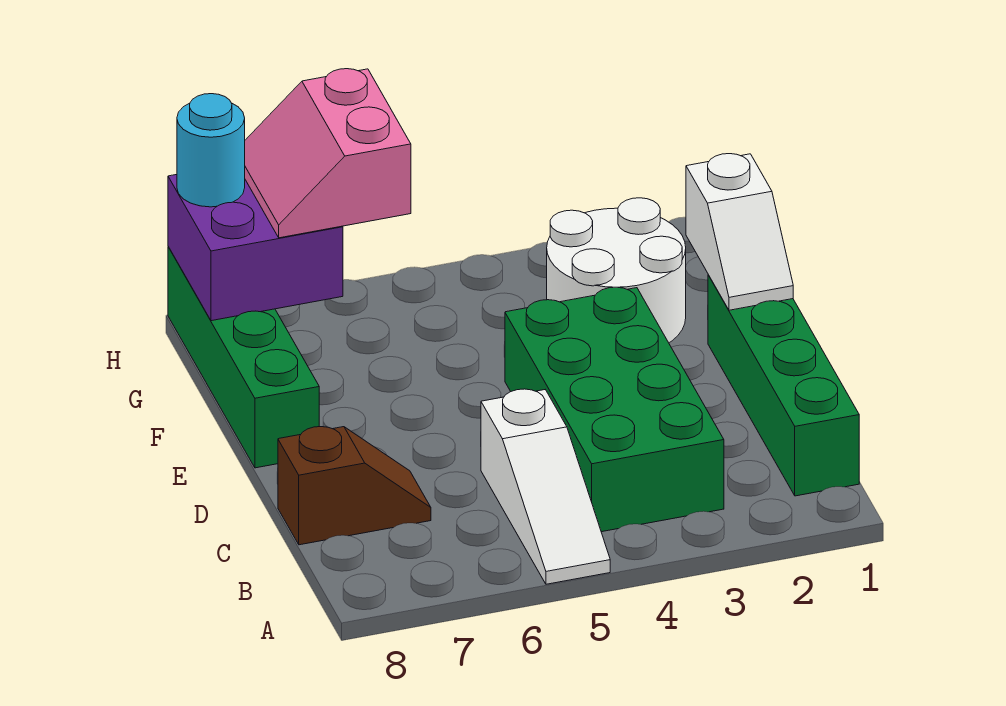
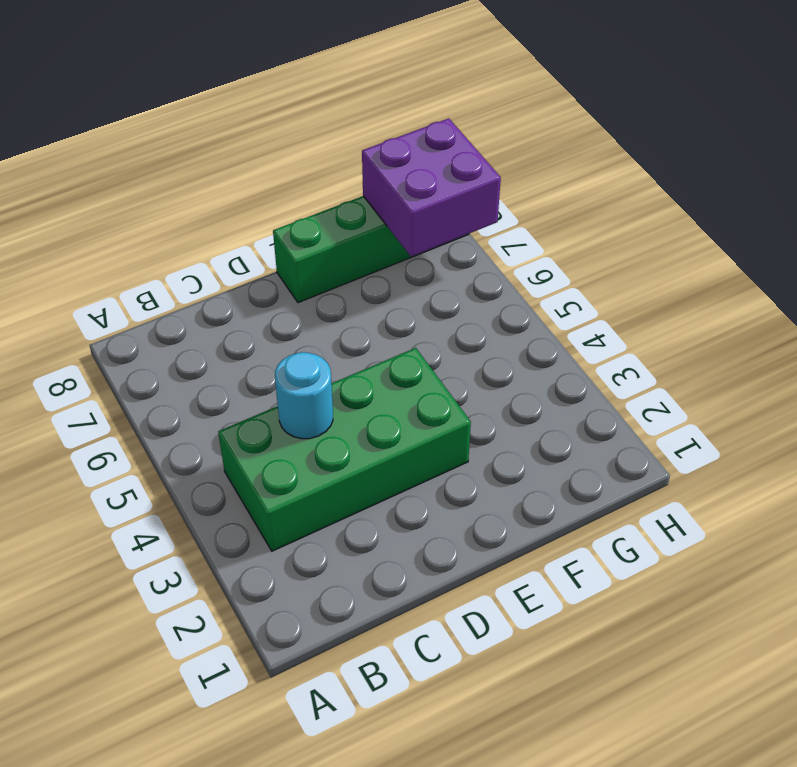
cyan round brick C4 level 2 -> cyan round brick H8 level 3
none -> white slope A5:C5 level 1 top C
none -> green brick B1:E1 level 1

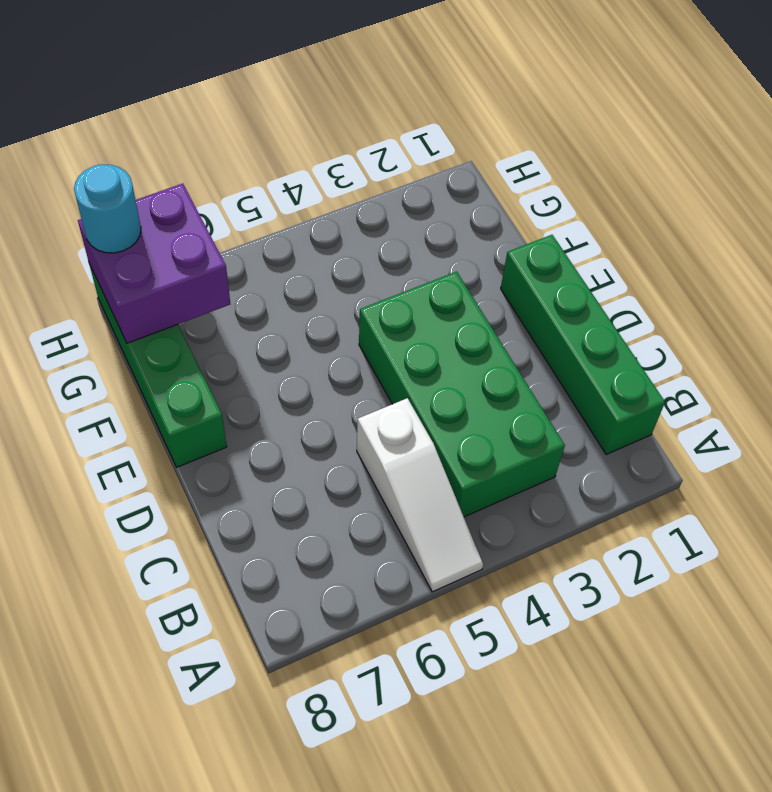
none -> brown slope C7:C8 level 1 top 8
none -> white round brick F2:G3 level 1

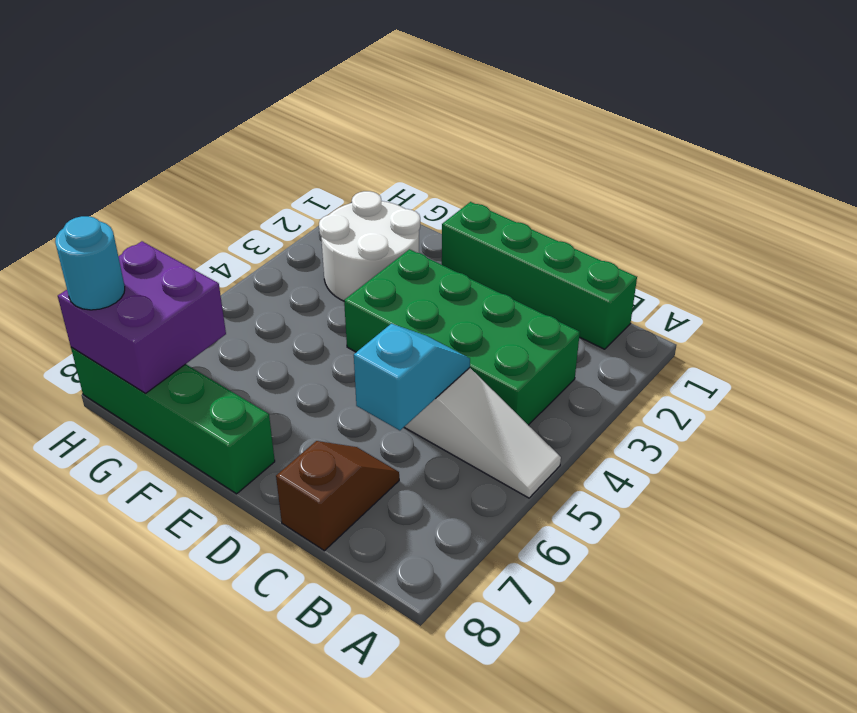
cyan slope C5:C6 level 2 top 6 -> none
none -> white slope E1:F1 level 2 top F
none -> pink slope G6:H7 level 3 top 6

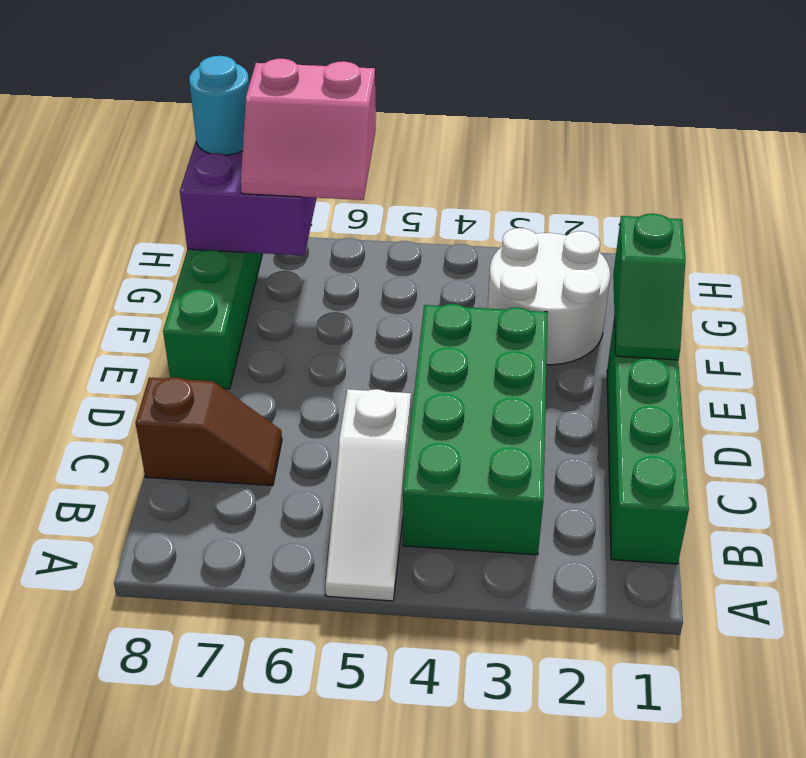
green slope E1:F1 level 2 top F -> white slope E1:F1 level 2 top F
pink slope G6:H7 level 3 top H -> pink slope G6:H7 level 3 top 6

